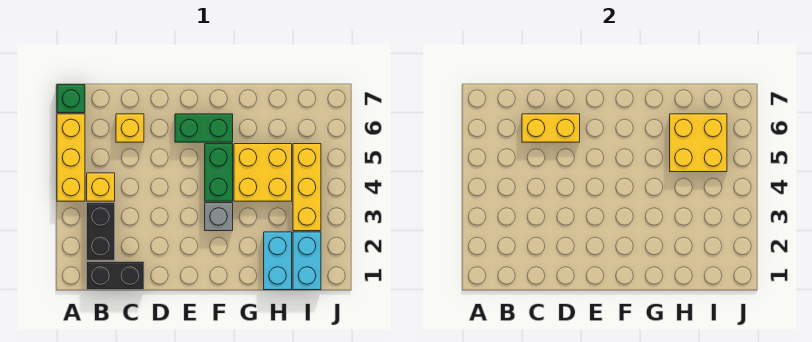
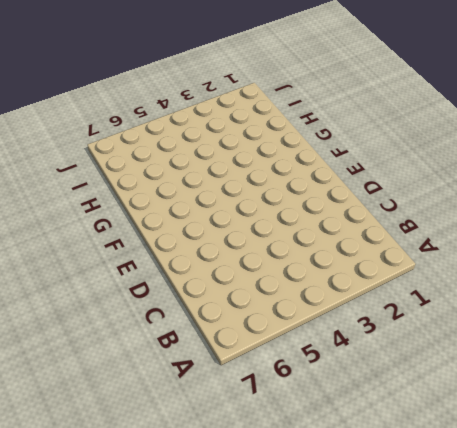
none -> yellow brick A4:A6 level 1
none -> green brick A7 level 1
none -> black brick B1:C1 level 1

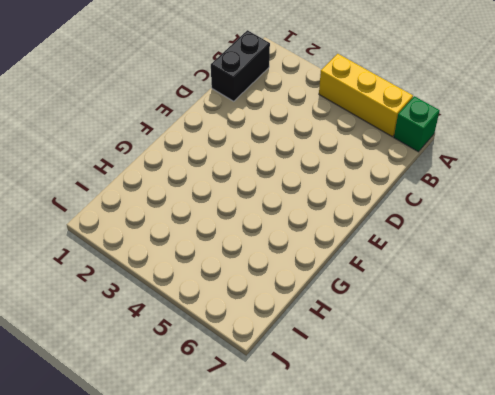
none -> black brick B2:B3 level 1
none -> yellow brick B4 level 1
none -> yellow brick C6 level 1

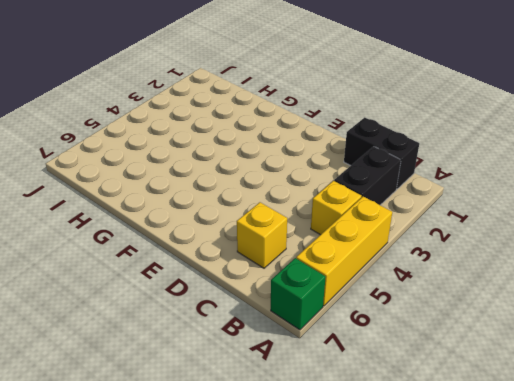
none -> green brick E6:F6 level 1
none -> grey brick F3 level 1
none -> green brick F4:F5 level 1

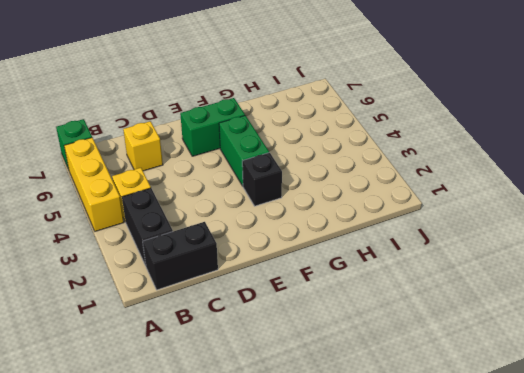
black brick F3 level 1 -> grey brick F3 level 1
none -> yellow brick G4:H5 level 1
none -> cyan brick H1:H2 level 1
none -> cyan brick I1:I2 level 1

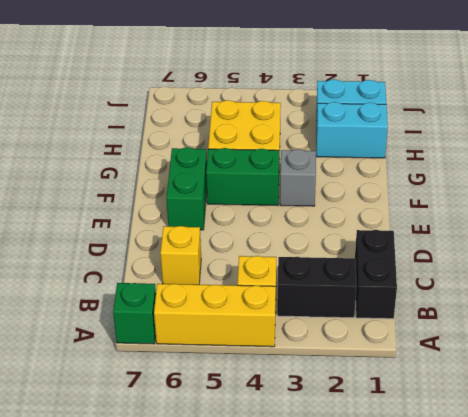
none -> yellow brick I3:I5 level 1
none -> yellow brick C6:D6 level 2
none -> yellow brick H5:I6 level 2

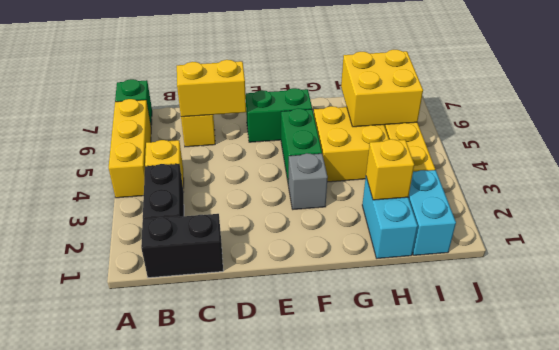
yellow brick H2 level 2 -> none

